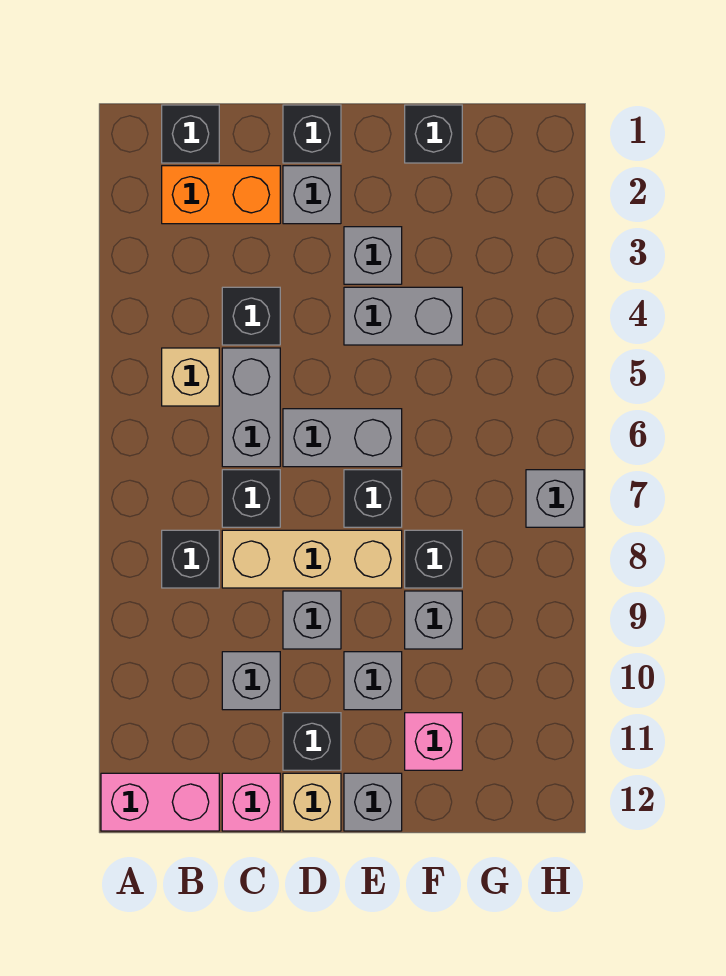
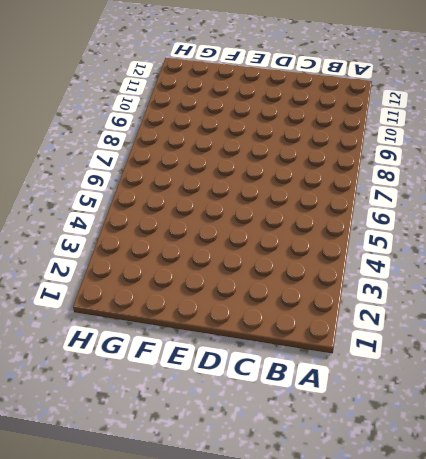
none -> pink brick A12:B12 level 1
none -> black brick B1 level 1
none -> orange brick B2:C2 level 1

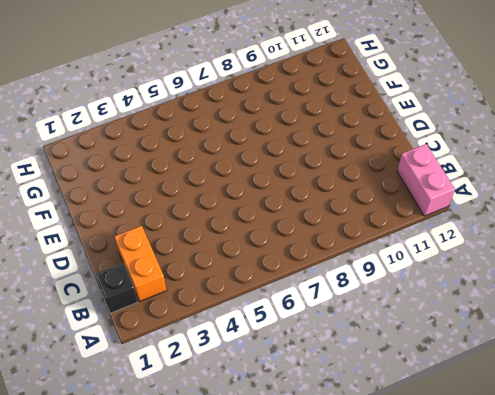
none -> tan brick B5 level 1
none -> black brick B8 level 1
none -> black brick C4 level 1

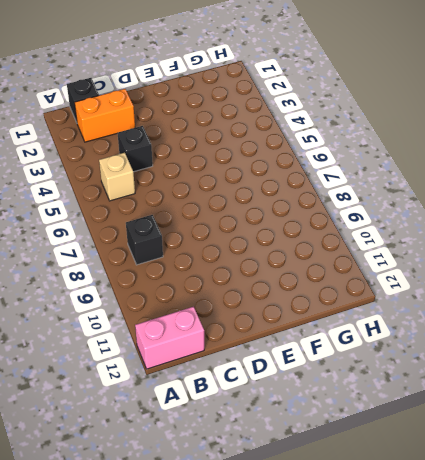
none -> grey brick C5:C6 level 1
none -> black brick C7 level 1
none -> tan brick C8:E8 level 1

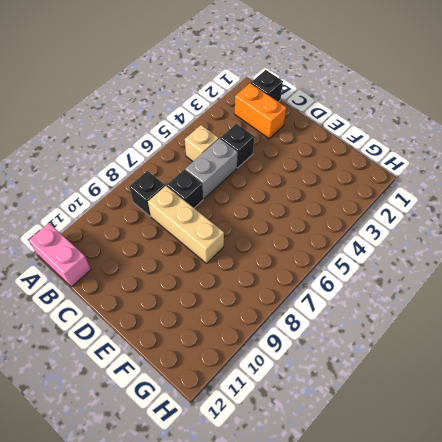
none -> grey brick C10 level 1
none -> pink brick C12 level 1
none -> black brick D1 level 1

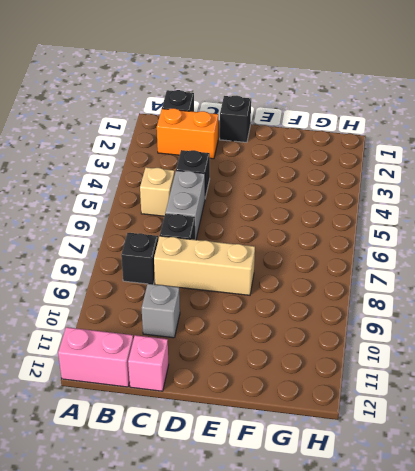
none -> grey brick D2 level 1
none -> grey brick D6:E6 level 1
none -> grey brick D9 level 1

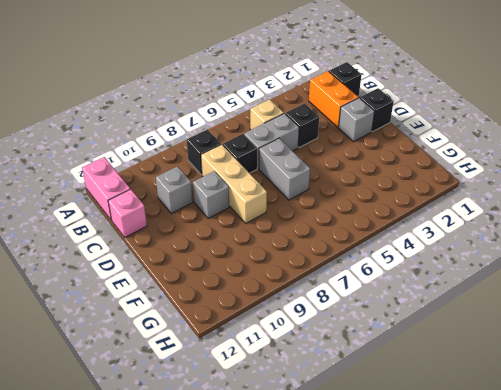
none -> black brick D11 level 1
none -> tan brick D12 level 1
none -> grey brick E3 level 1

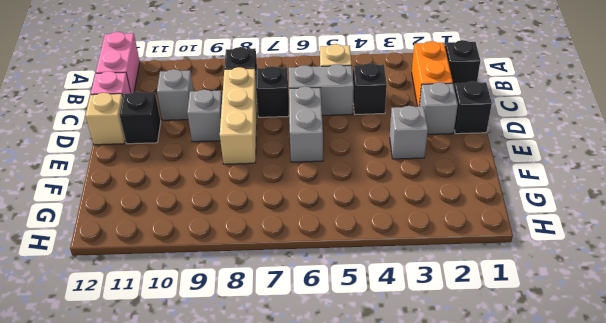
none -> grey brick E4:F4 level 1
none -> black brick E7 level 1
none -> grey brick E10 level 1

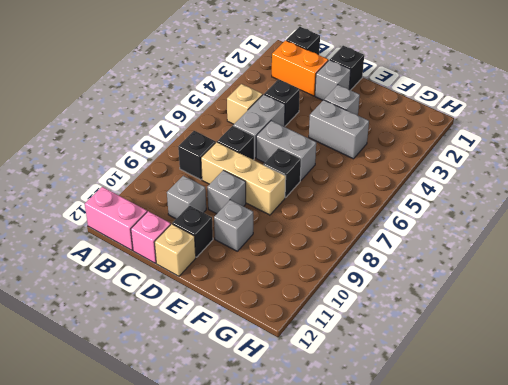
none -> grey brick E12 level 1
none -> black brick F1 level 1
none -> black brick F8 level 1

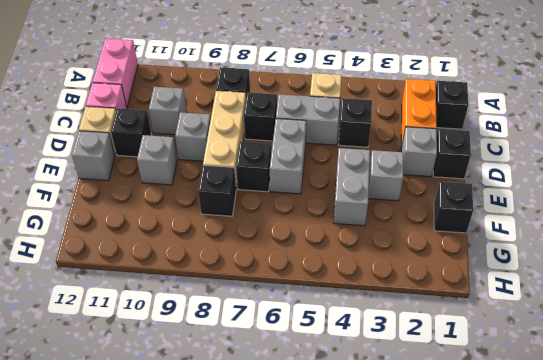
none -> grey brick F9 level 1
none -> pink brick F11 level 1
none -> grey brick H7 level 1

